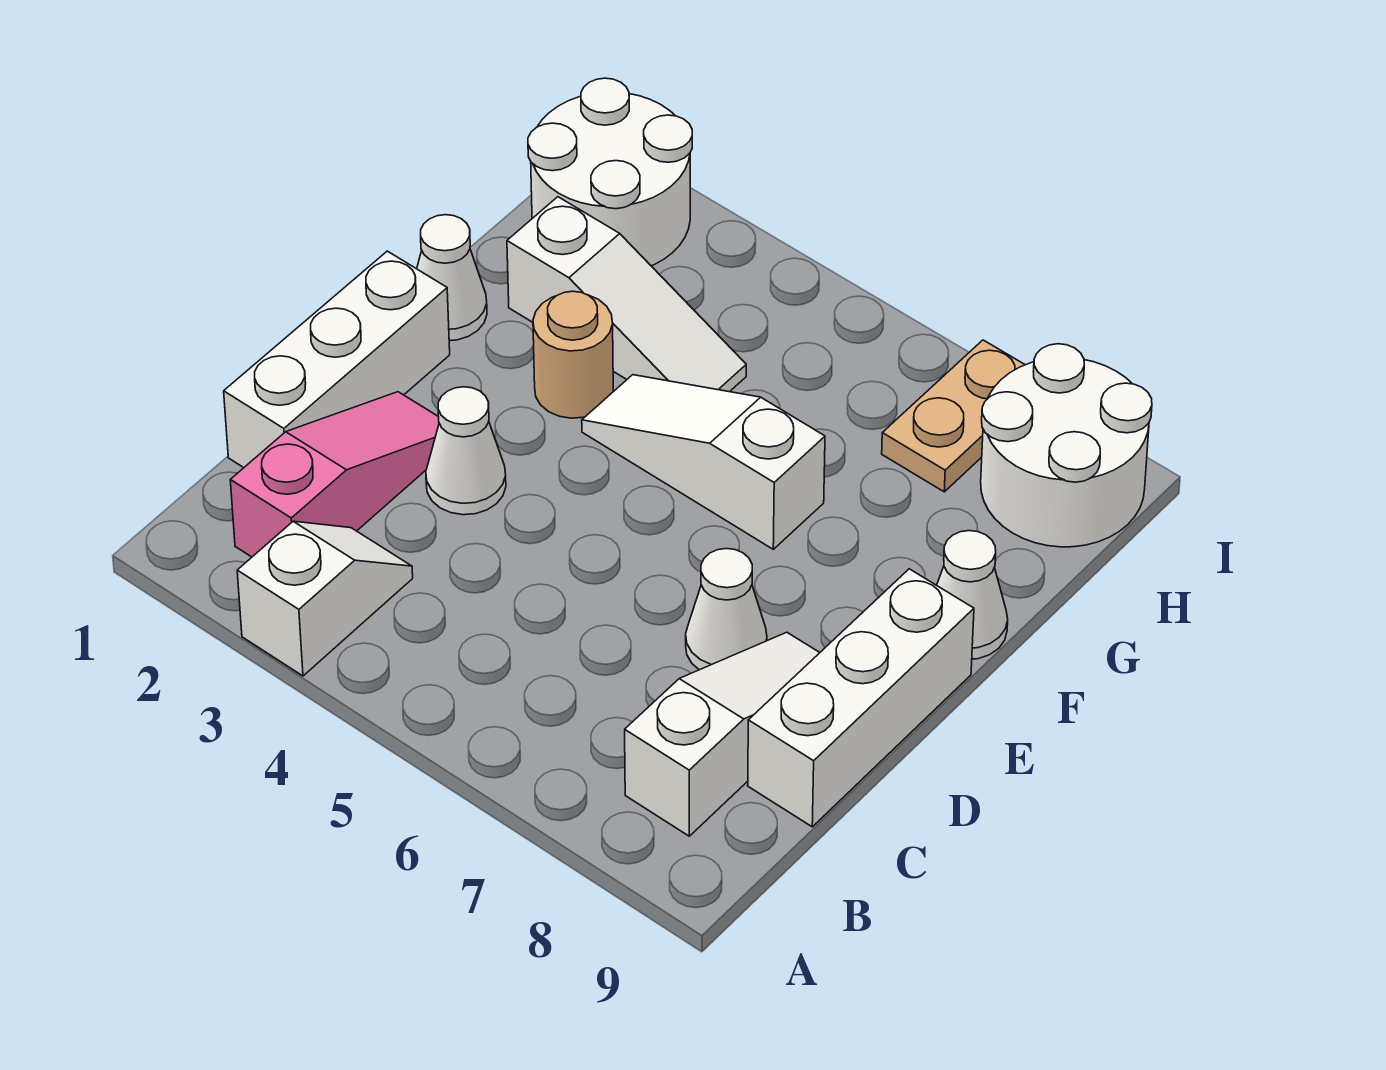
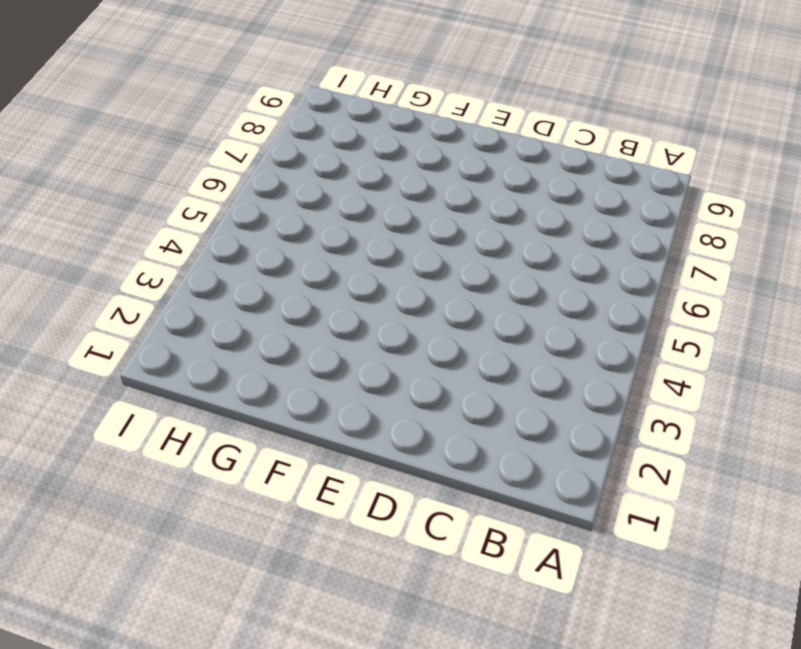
none -> white slope A3:B3 level 1 top A
none -> pink slope B2:D2 level 1 top B
none -> white slope B8:D8 level 1 top B

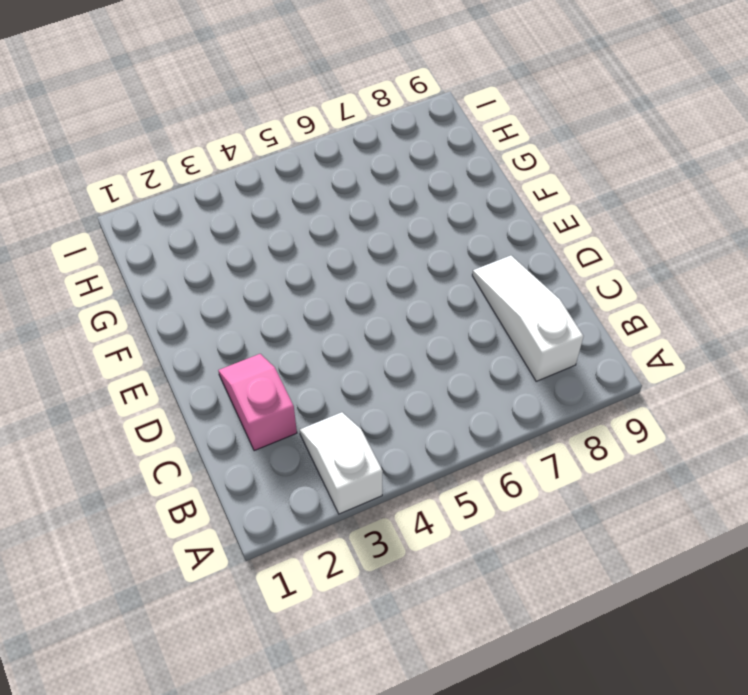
pink slope C2:D2 level 1 top C -> pink slope B2:D2 level 1 top B
none -> white brick C1:E1 level 1
none -> white brick C9:E9 level 1
none -> white cone D3 level 1

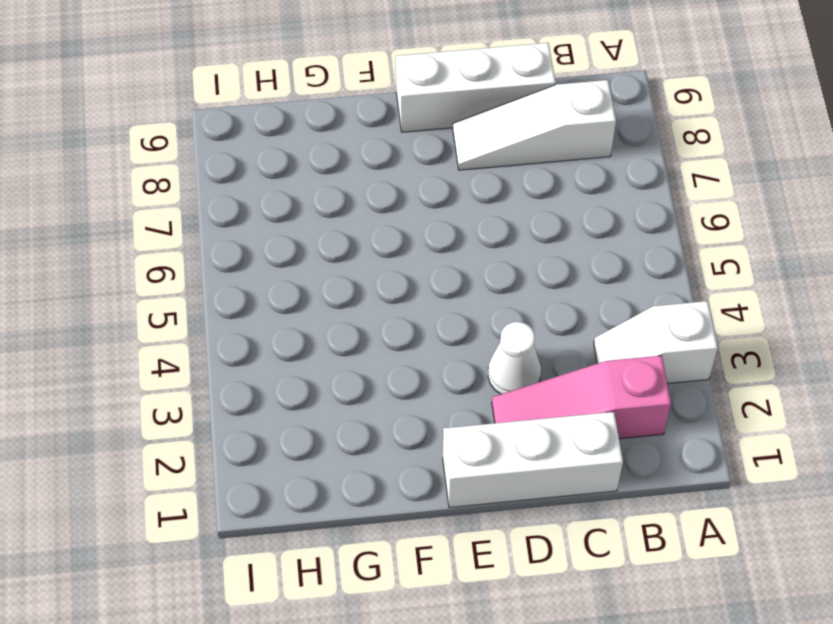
none -> white cone D7 level 1
none -> white cone F1 level 1
none -> tan round brick F3 level 1

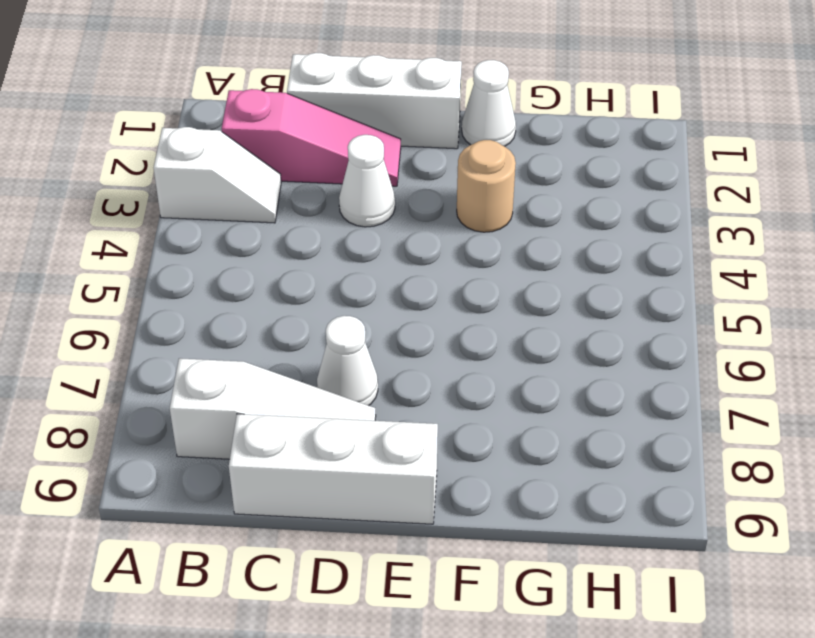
none -> white slope F4:F6 level 1 top 6
none -> white cone F9 level 1
none -> white slope G2:G4 level 1 top 2

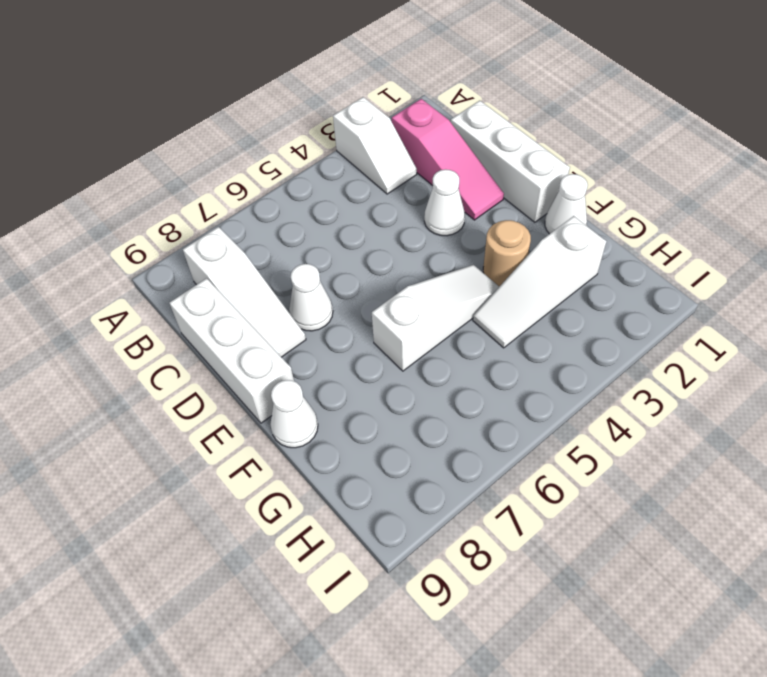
none -> white round brick H1:I2 level 1
none -> tan plate H7:I7 level 1
none -> white round brick H8:I9 level 1

